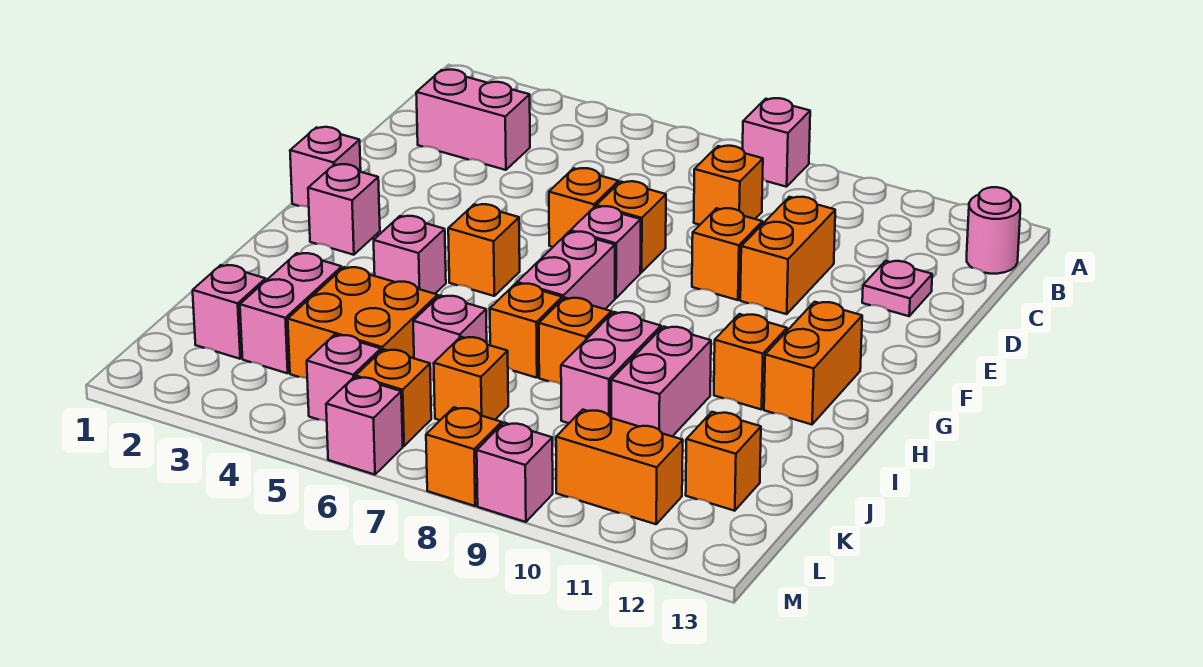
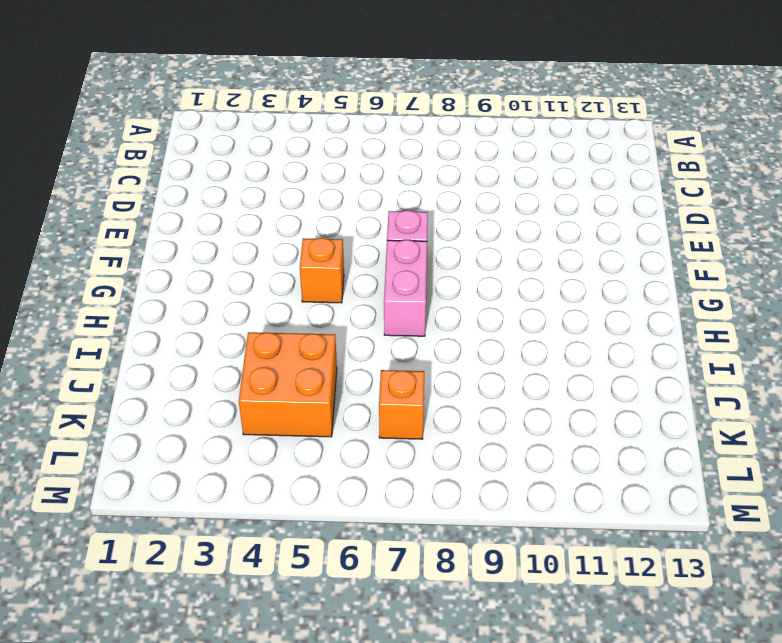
none -> pink brick A8 level 1
none -> pink round brick B13 level 1
none -> pink brick C2:C3 level 1
none -> orange brick C8 level 1

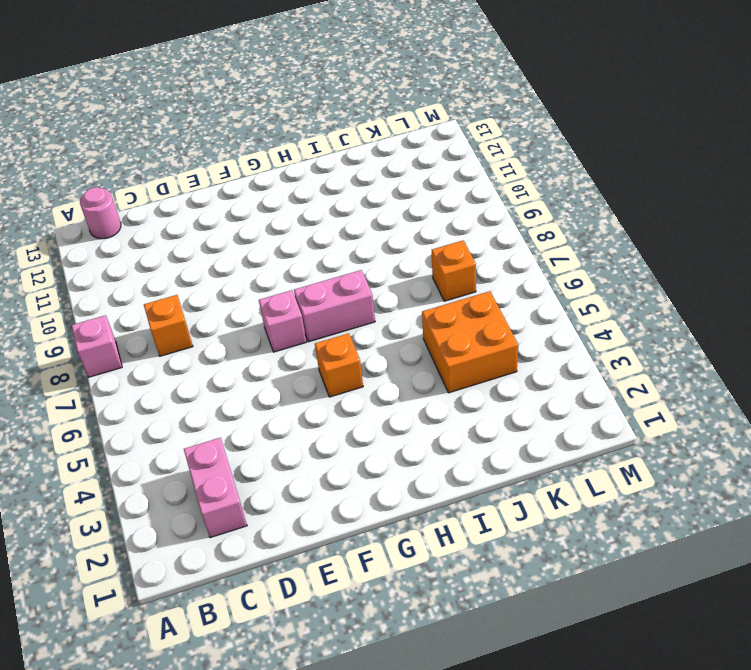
none -> orange brick D10:E10 level 1
none -> pink plate D12 level 1
none -> orange brick E6 level 1
none -> orange brick E7 level 1

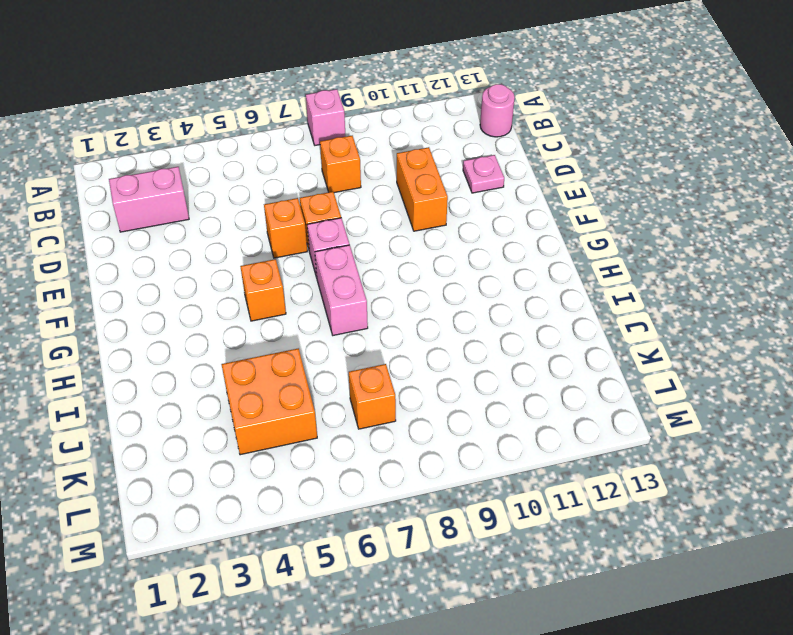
none -> orange brick E9 level 1
none -> pink brick F1 level 1
none -> pink brick G2 level 1
none -> orange brick G12:H12 level 1

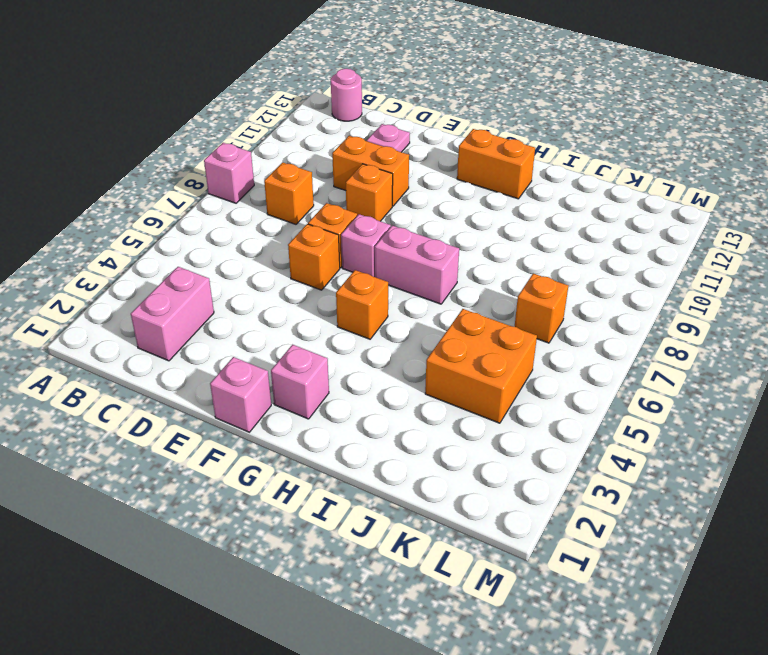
none -> pink brick H4 level 1
none -> orange brick H11 level 1
none -> orange brick I7 level 1
none -> orange brick I8 level 1

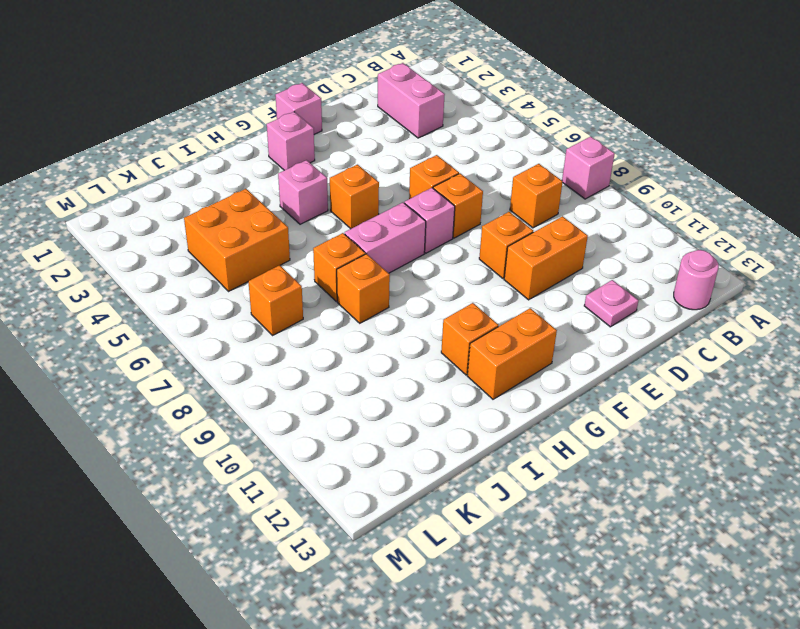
none -> pink brick I9:J9 level 1
none -> pink brick I10:J10 level 1
none -> pink brick J3:K3 level 1
none -> pink brick J6 level 1

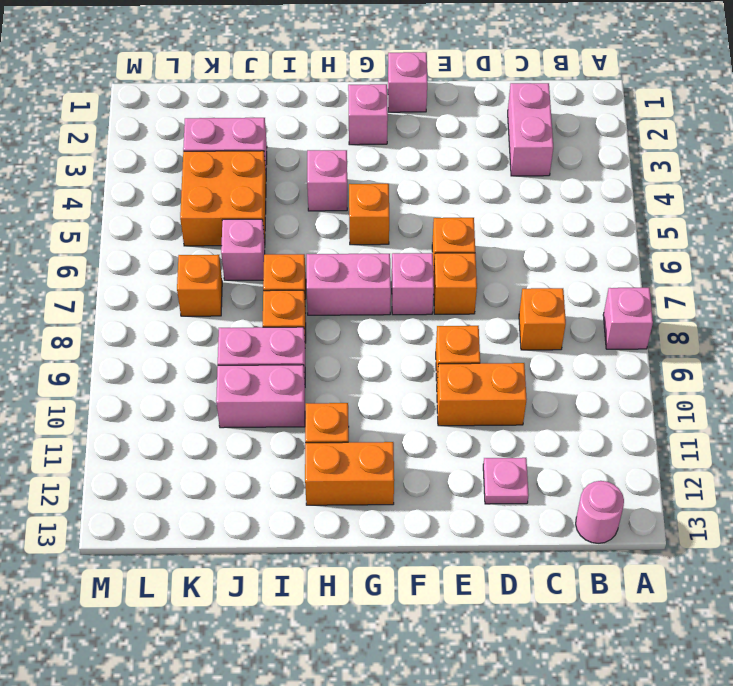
none -> pink brick K2 level 1
none -> orange brick K12 level 1
none -> pink brick L5 level 1
none -> orange brick L6 level 1

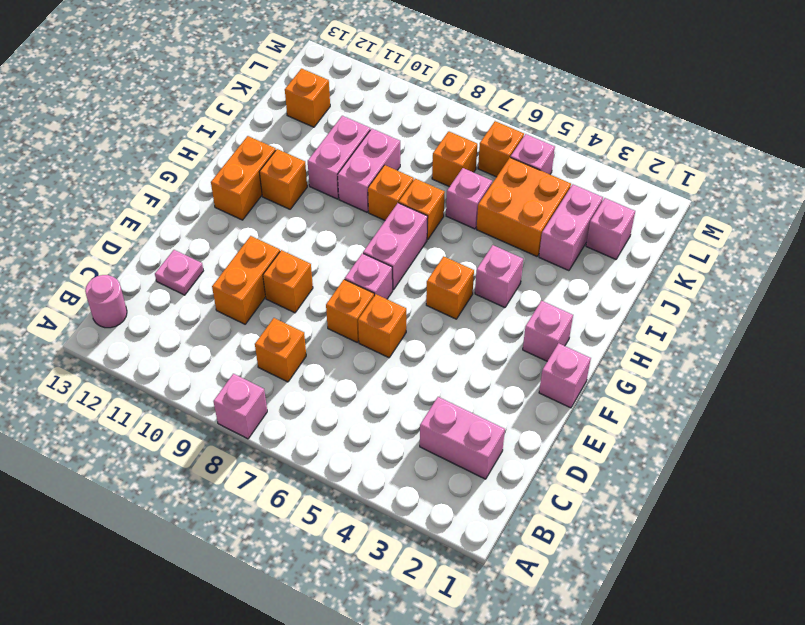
none -> orange brick L10:L11 level 1
none -> pink brick M6 level 1
none -> orange brick M8 level 1
none -> pink brick M9 level 1

